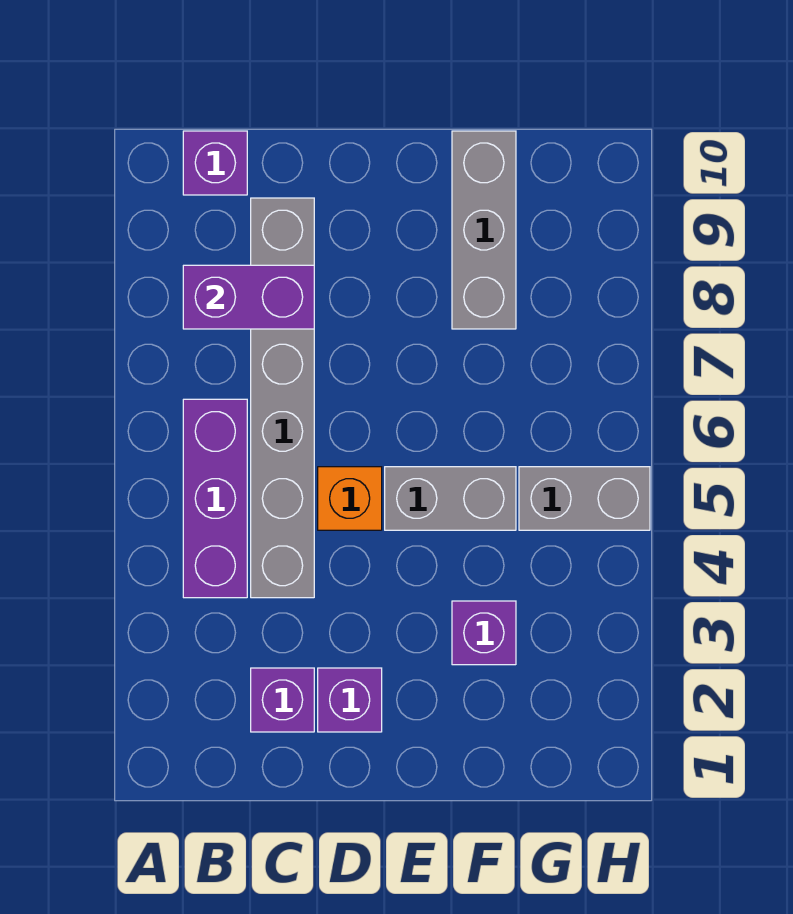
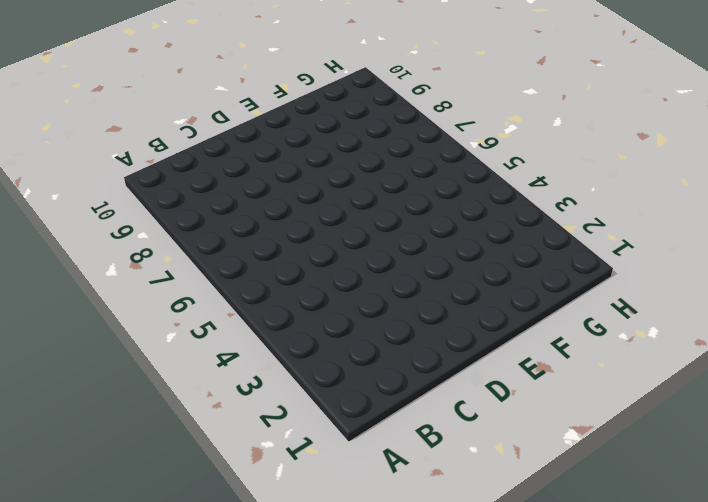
none -> purple brick B4:B6 level 1
none -> purple brick B10 level 1

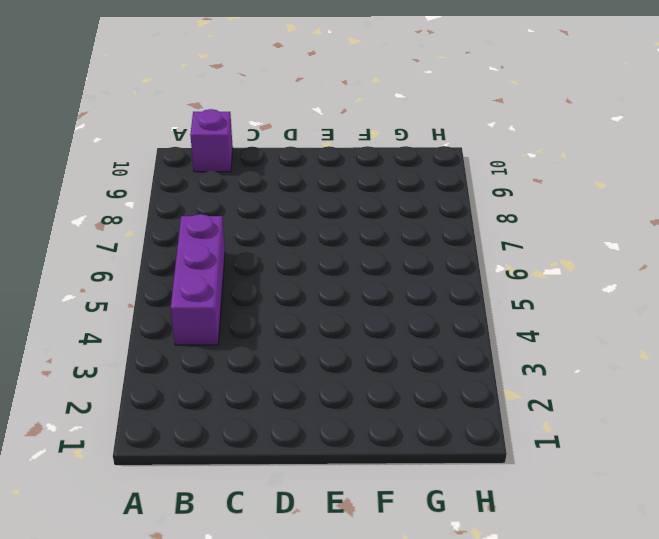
none -> purple brick C2 level 1
none -> grey brick C4:C9 level 1

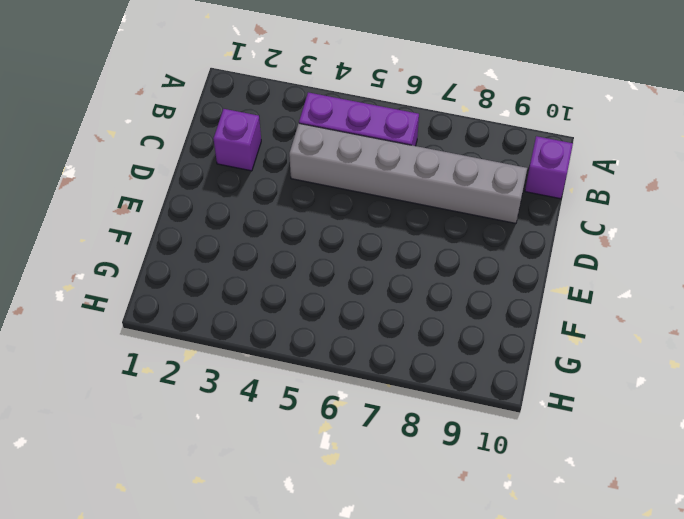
none -> purple brick D2 level 1
none -> orange brick D5 level 1

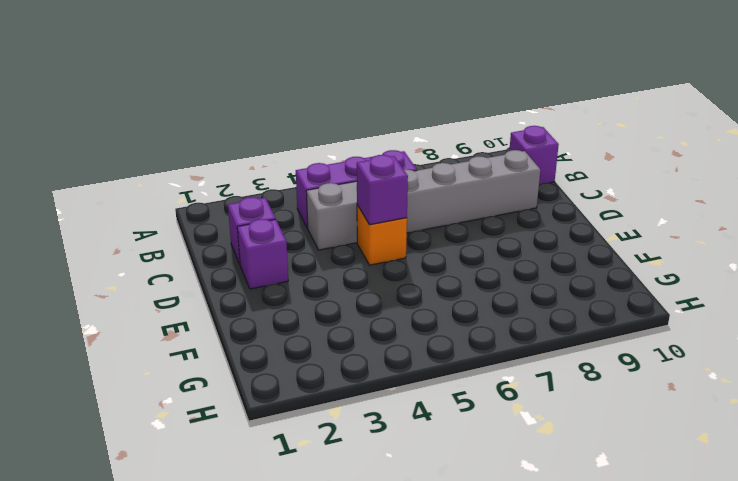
purple brick D5 level 2 -> purple brick F3 level 1
none -> grey brick E5:F5 level 1
none -> grey brick F8:F10 level 1

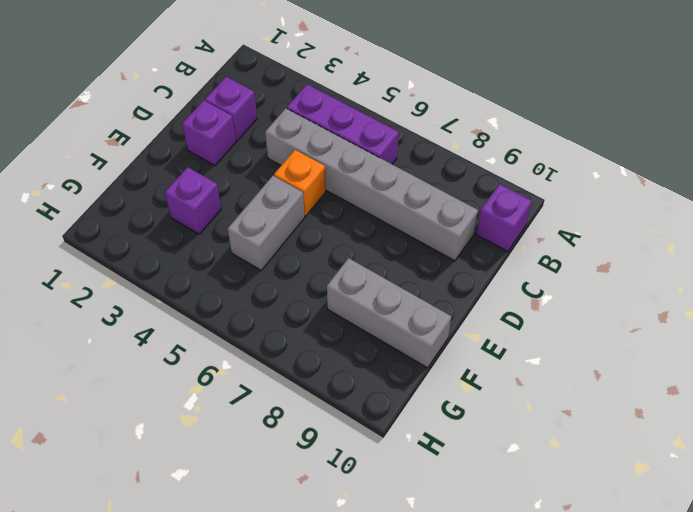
none -> grey brick G5:H5 level 1
none -> purple brick B8:C8 level 2

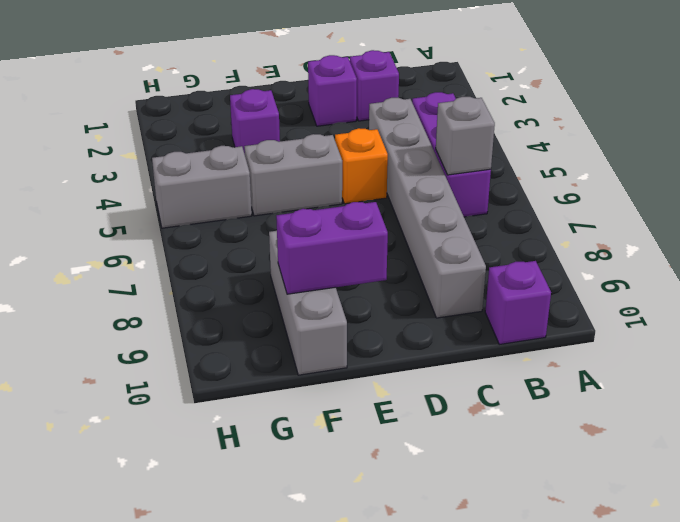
grey brick B6 level 2 -> none
purple brick E9:F9 level 2 -> purple brick B8:C8 level 2

